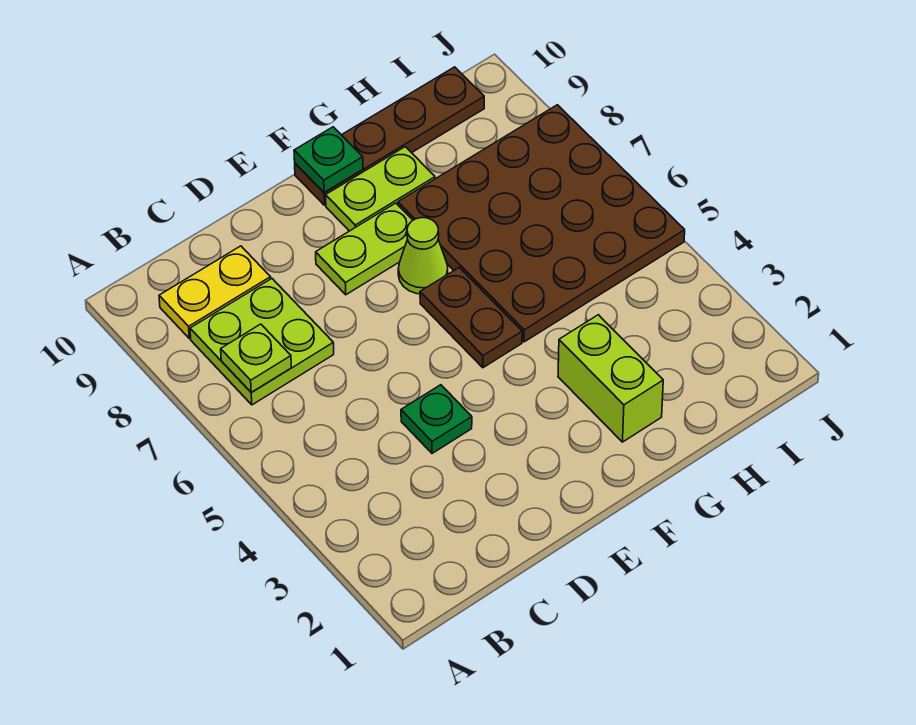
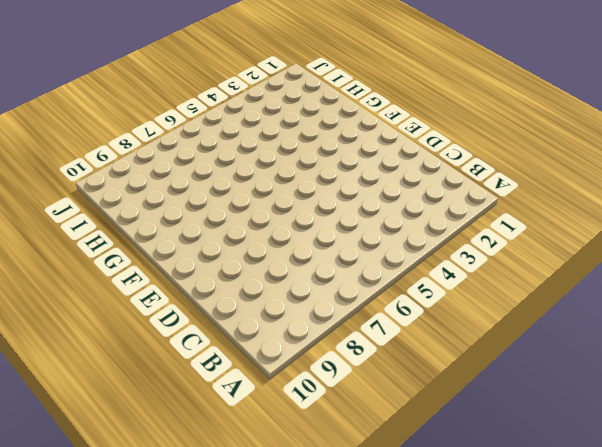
none -> lime plate B7:C8 level 1
none -> yellow plate B9:C9 level 1
none -> green plate D4 level 1

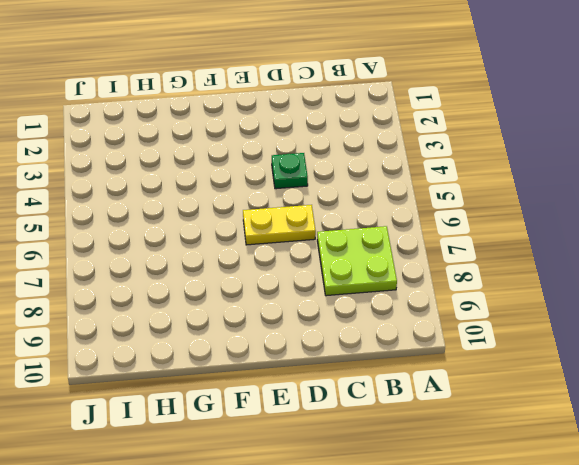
yellow plate D6:E6 level 1 -> yellow plate B9:C9 level 1
none -> lime plate E8:F8 level 1
none -> brown plate F5:F6 level 1
none -> lime cone F7 level 1

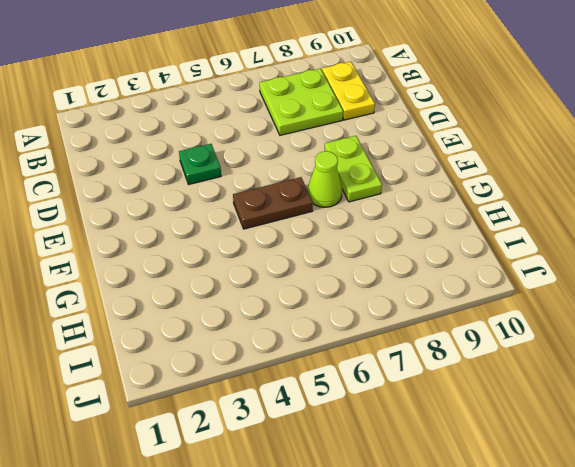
none -> lime plate F9:G9 level 1
none -> brown plate F10:I10 level 1
none -> lime brick G2:G3 level 1

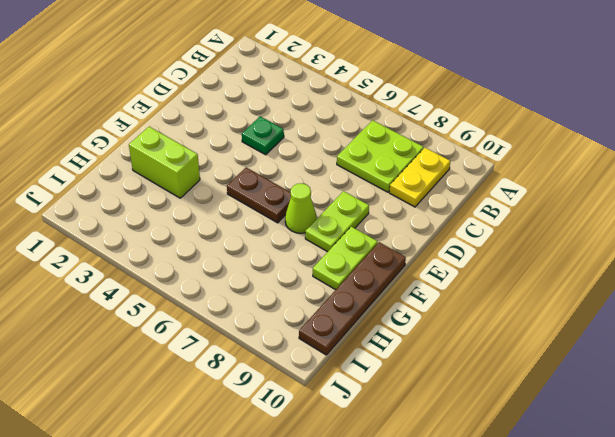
none -> brown plate G5:J8 level 1
none -> lime plate B7 level 2
none -> green plate F10 level 2

